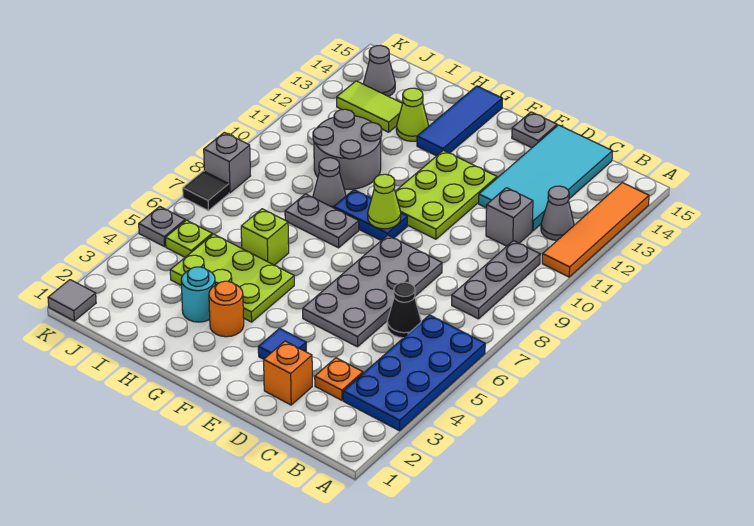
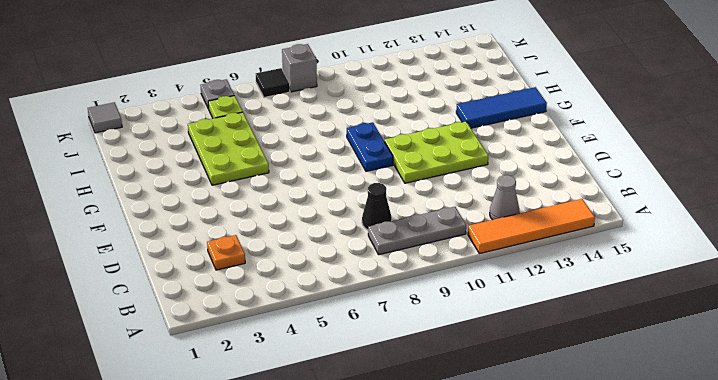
black cone C8 level 1 -> black cone C6 level 1
none -> blue plate A3:B6 level 1
none -> grey brick C11 level 1
none -> cyan tile C12:D15 level 1
none -> orange brick D2 level 1

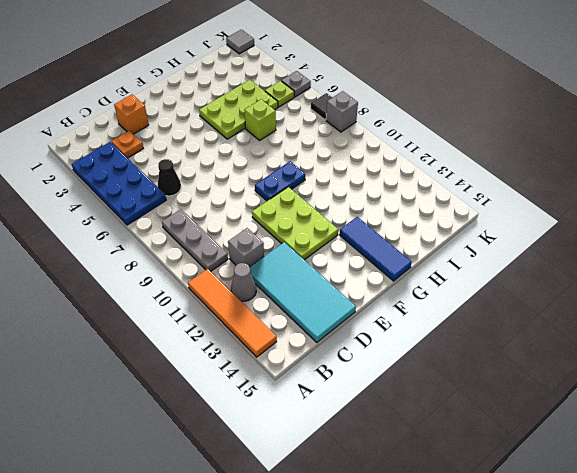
none -> grey plate D5:E8 level 1
none -> blue tile E3 level 1
none -> grey plate E15 level 1
none -> orange round brick G3 level 1

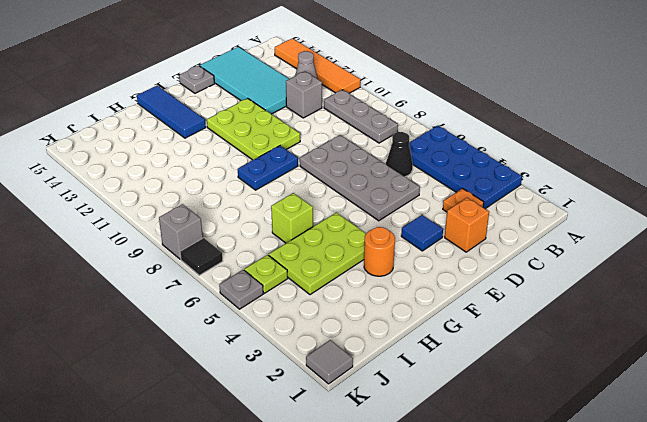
none -> grey plate G8:H8 level 1
none -> cyan round brick H3 level 1
none -> grey cone H9 level 1
none -> grey round brick H10:I11 level 1

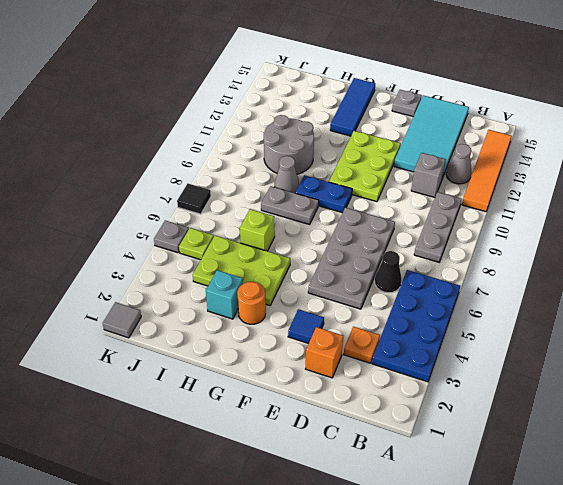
cyan brick H3 level 1 -> cyan round brick H3 level 1
none -> lime cone H13 level 1
none -> lime tile I13:J13 level 1
none -> grey cone J14 level 1
none -> grey brick K8 level 1

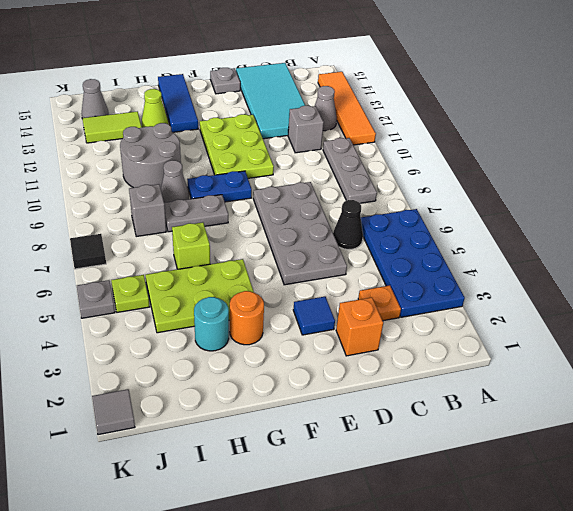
grey brick I8 level 1 -> grey brick K8 level 1
none -> lime cone F9 level 2

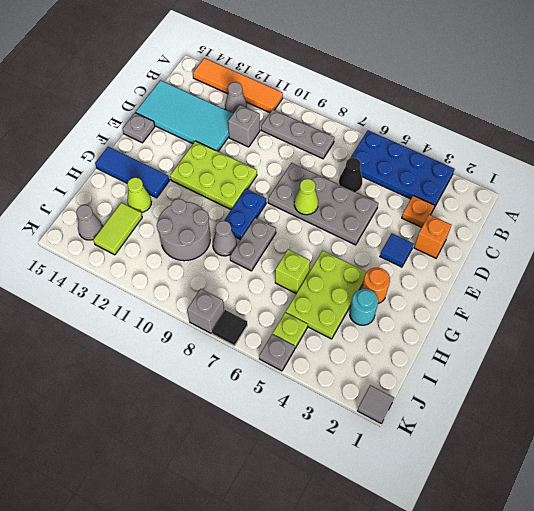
lime cone E7 level 2 -> lime cone F9 level 2

